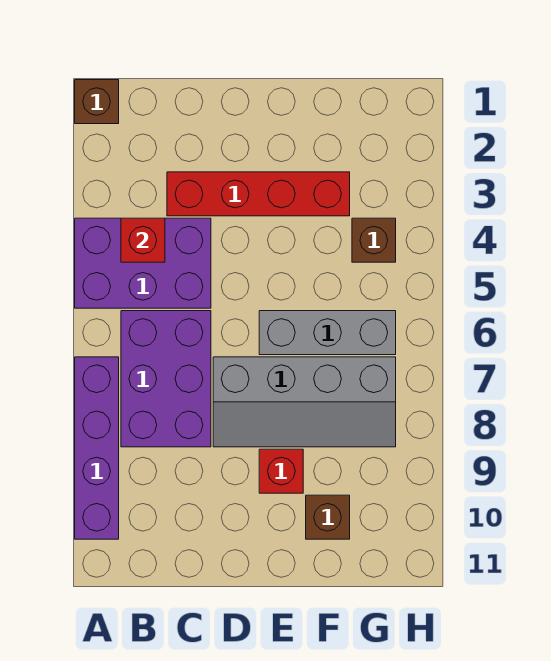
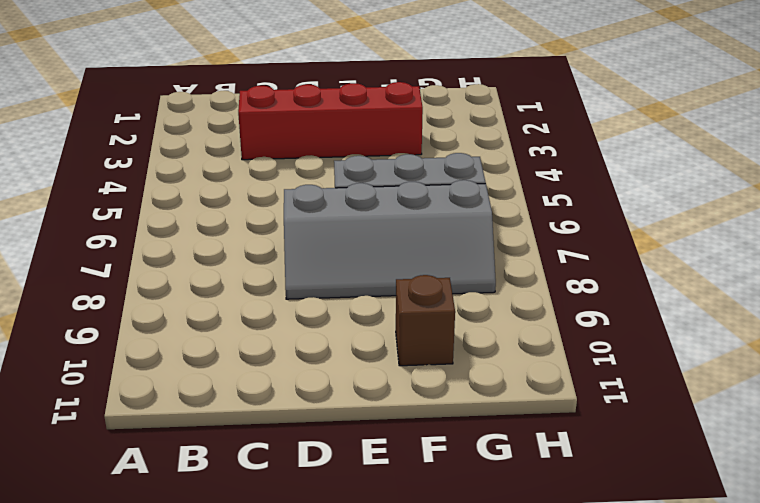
none -> brown brick A1 level 1
none -> purple brick A4:C5 level 1

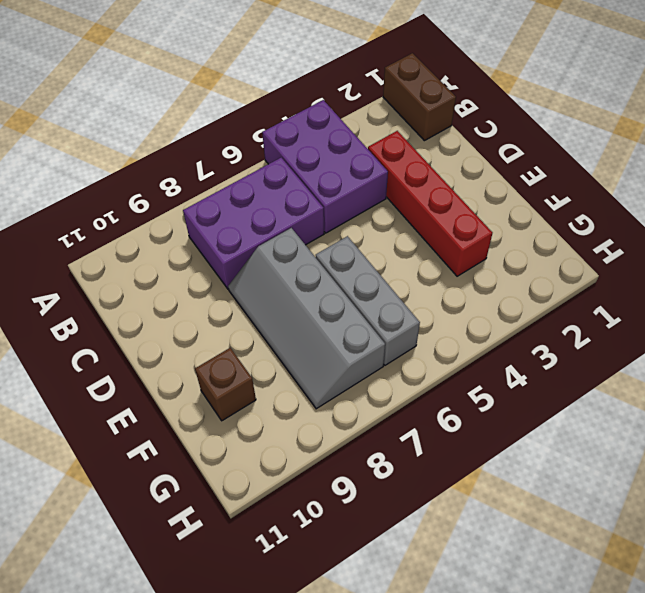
brown brick A1:B1 level 1 -> brown brick A1 level 1
none -> purple brick A7:A10 level 1
none -> red brick E9 level 1

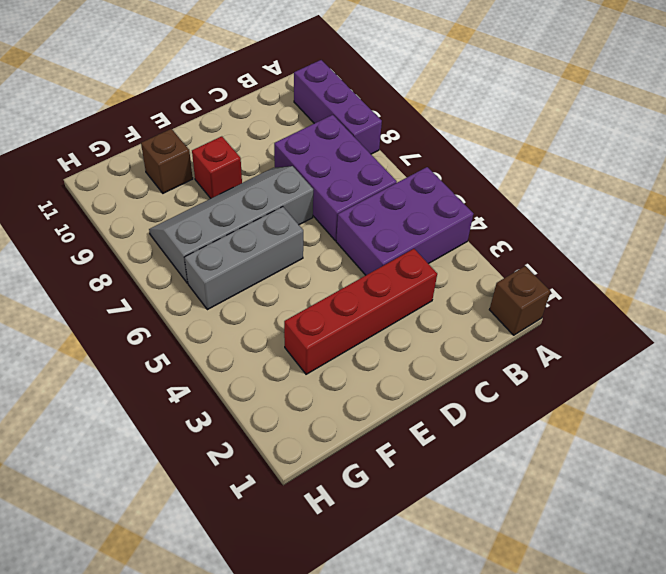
purple brick A8:A10 level 1 -> purple brick A7:A10 level 1
none -> brown brick G4 level 1
none -> red brick B4 level 2

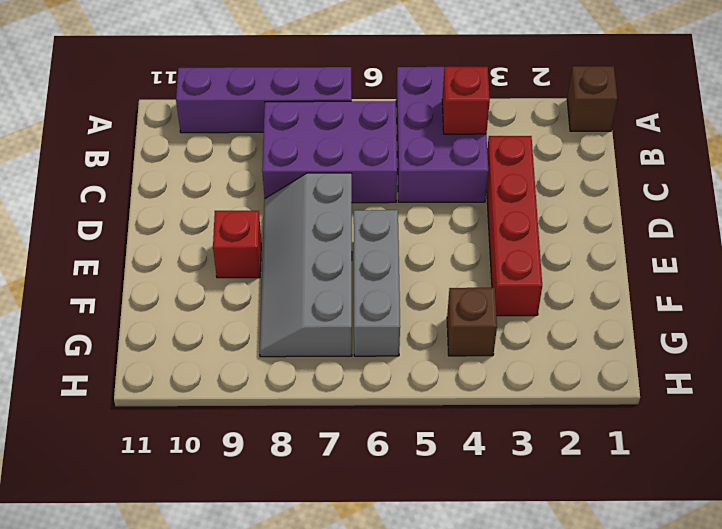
none -> brown brick F10 level 1

